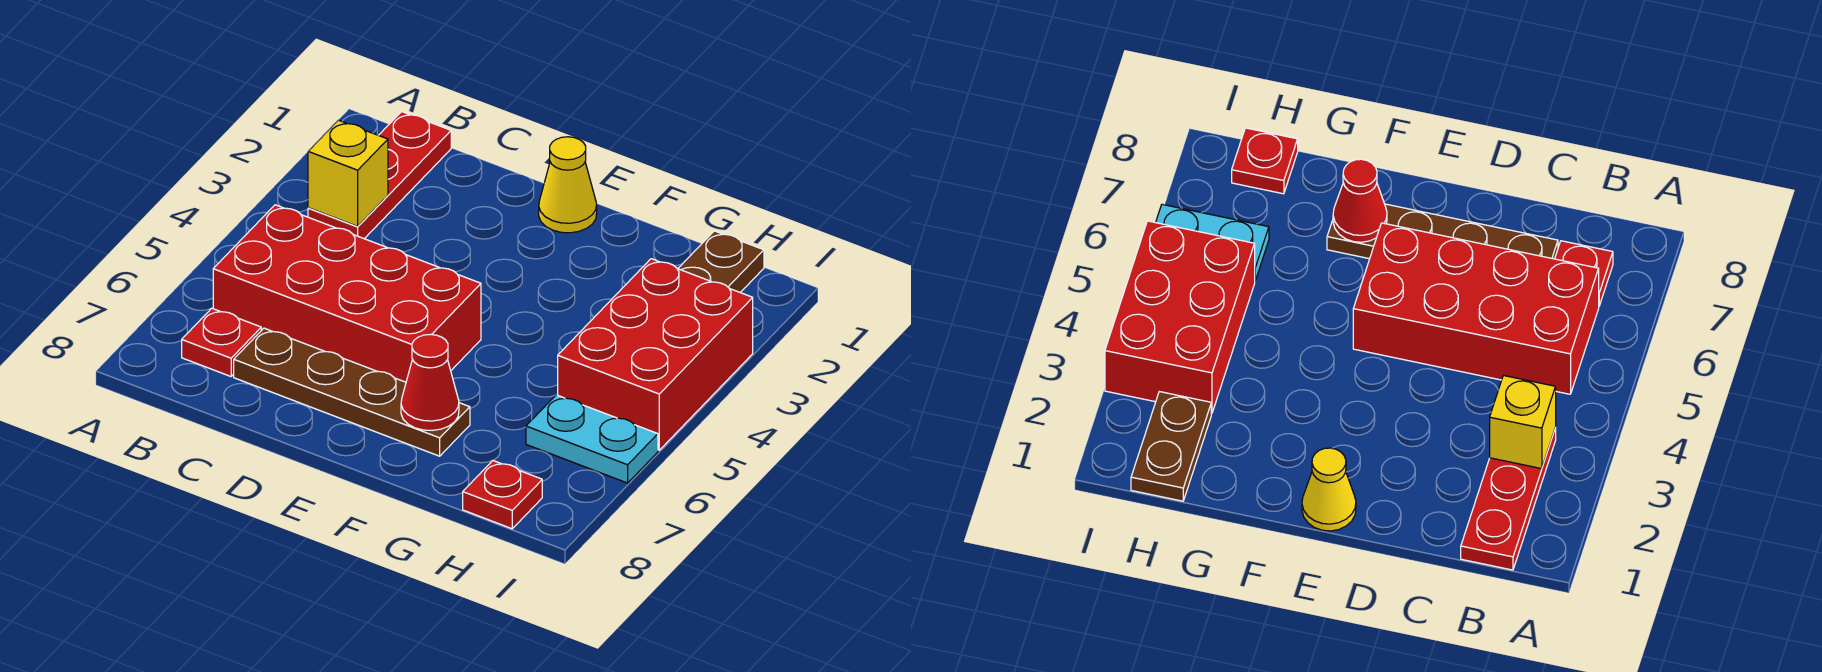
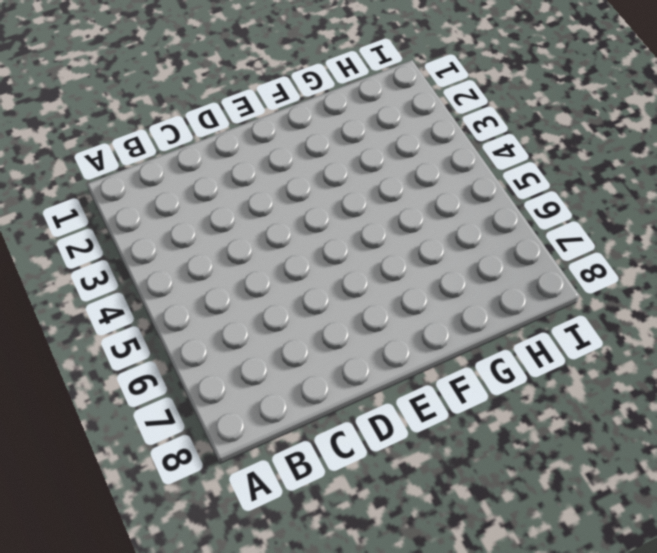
none -> red plate B1:B3 level 1
none -> red brick B5:E6 level 1

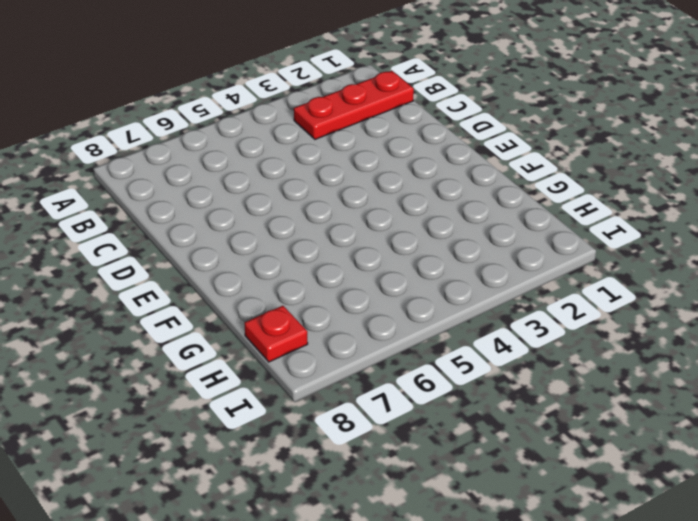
none -> red brick B5:E6 level 1
none -> red plate B7 level 1

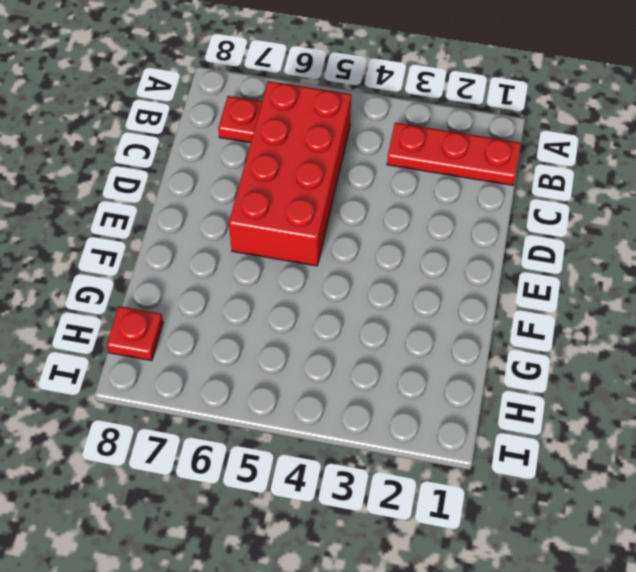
none -> brown plate C7:F7 level 1
none -> yellow cone E1 level 1

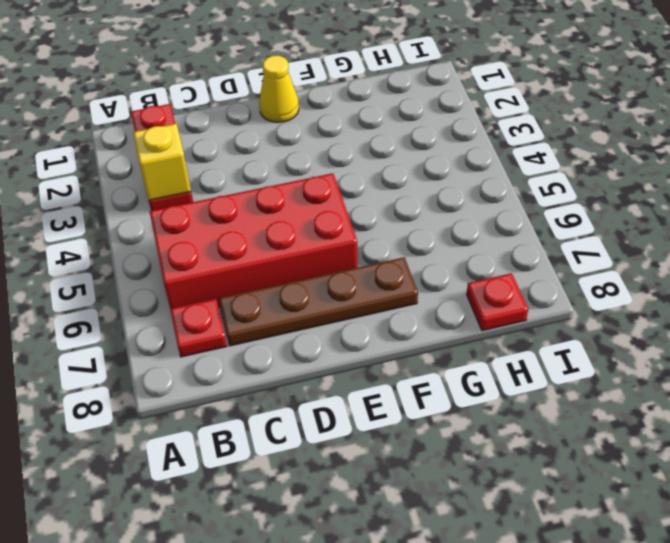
none -> brown plate H1:H2 level 1
none -> red brick H3:I5 level 1

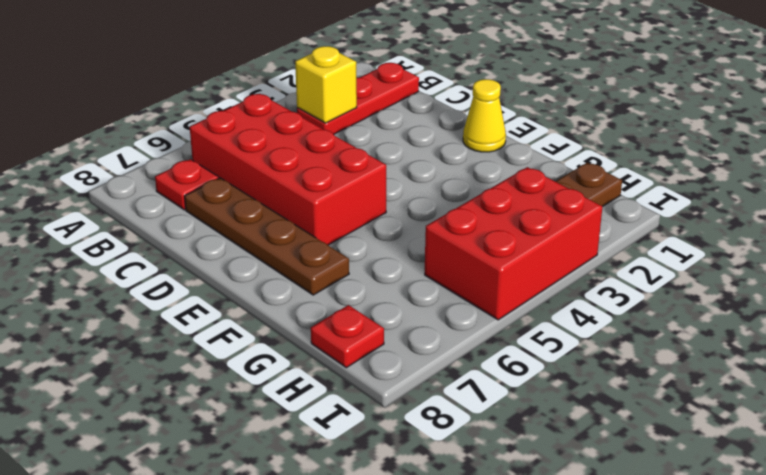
none -> cyan plate H6:I6 level 1
none -> red cone F7 level 2

